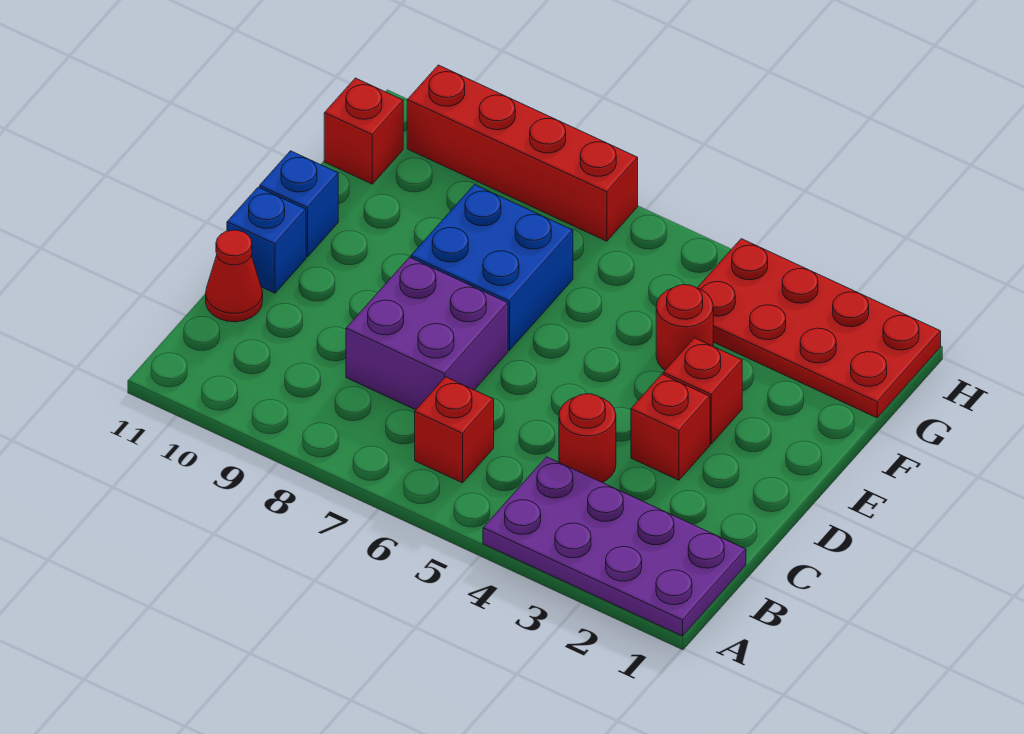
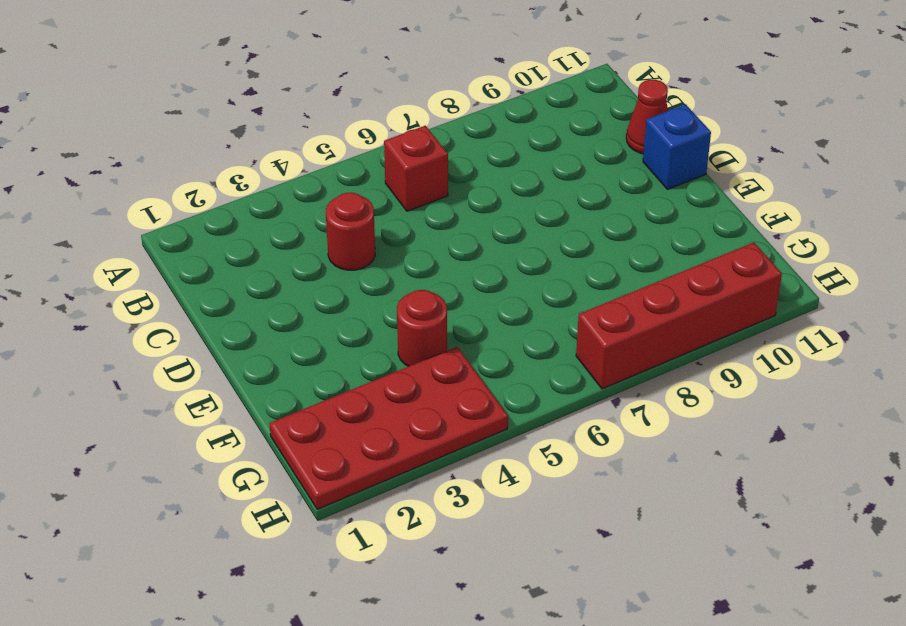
none -> purple plate A1:B4 level 1
none -> purple brick C7:D8 level 1
none -> red brick D3 level 1

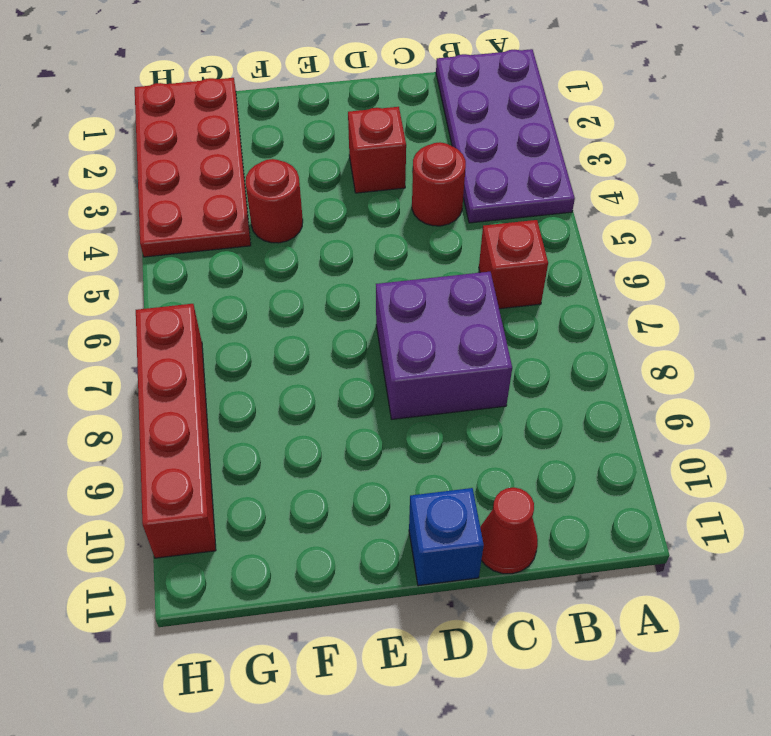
none -> red brick E3 level 1
none -> blue brick E7:F8 level 1
none -> blue brick E11 level 1

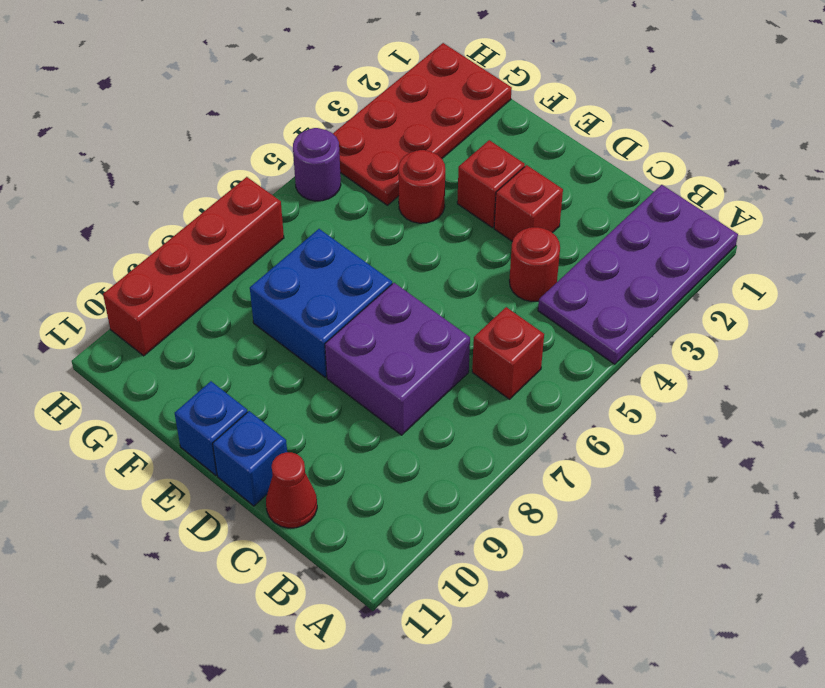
purple round brick H5 level 1 -> none
none -> red brick G11 level 1

